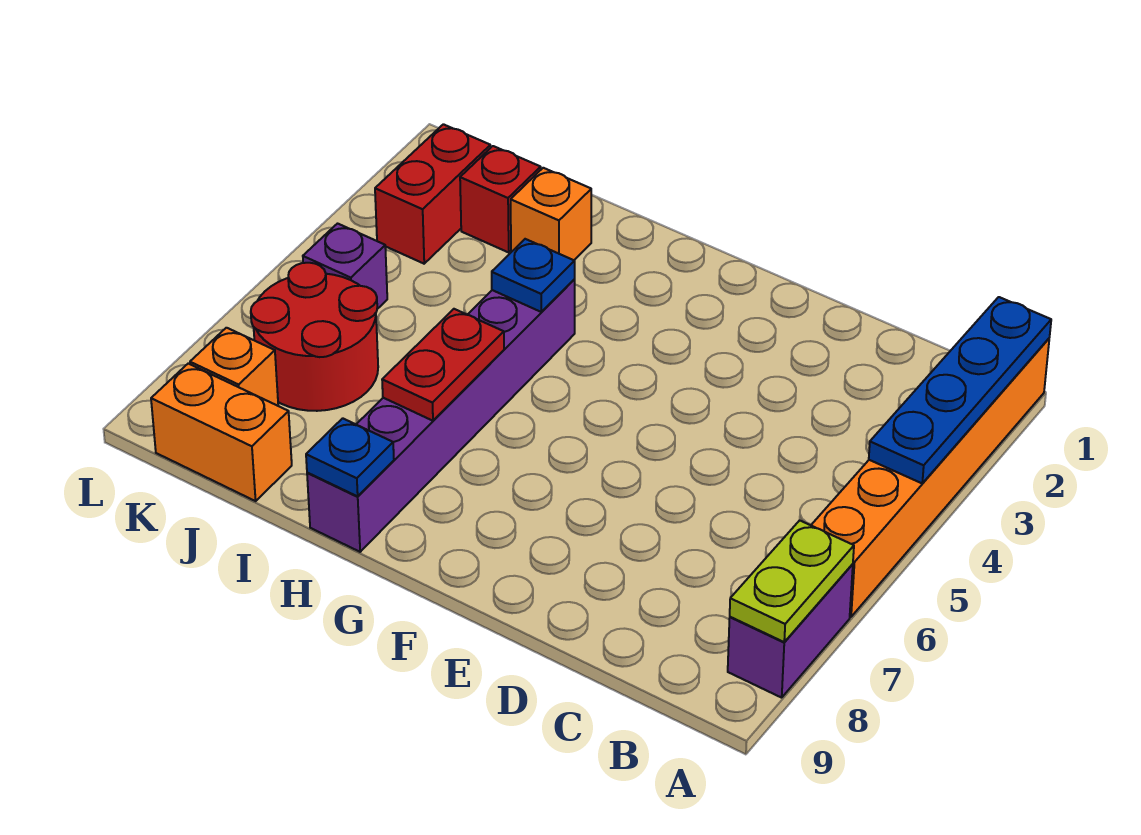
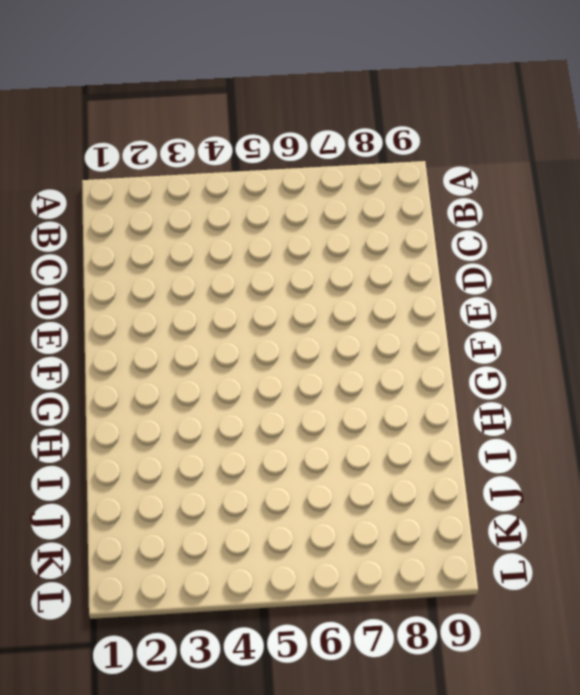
none -> orange brick A1:A6 level 1
none -> purple brick A7:A8 level 1
none -> purple brick H4:H9 level 1

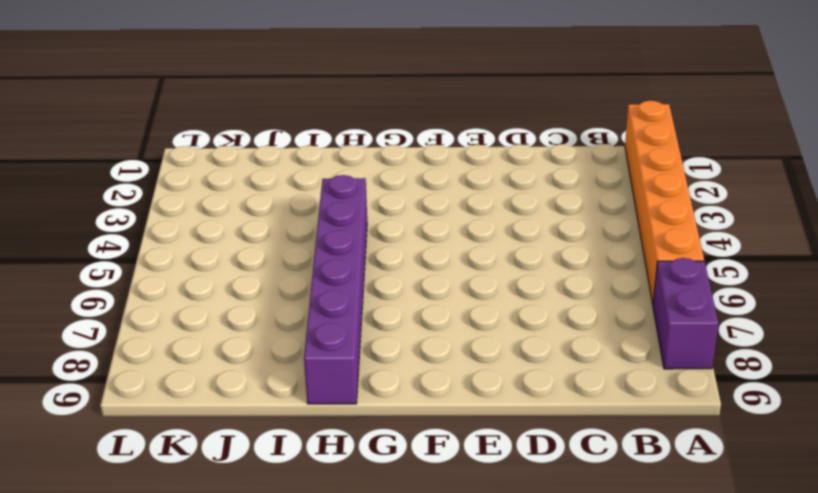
none -> orange brick I2 level 1
none -> red brick J2 level 1
none -> red round brick J6:K7 level 1

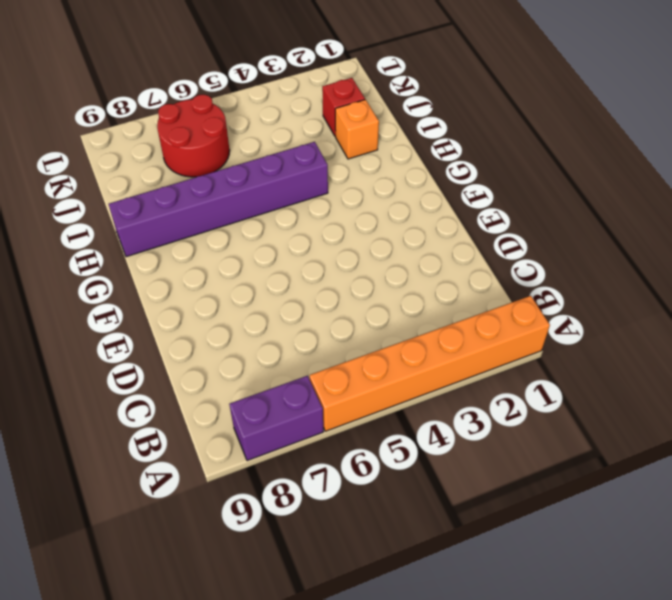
none -> orange brick J9:K9 level 1
none -> red brick K2:K3 level 1
none -> purple brick K5 level 1

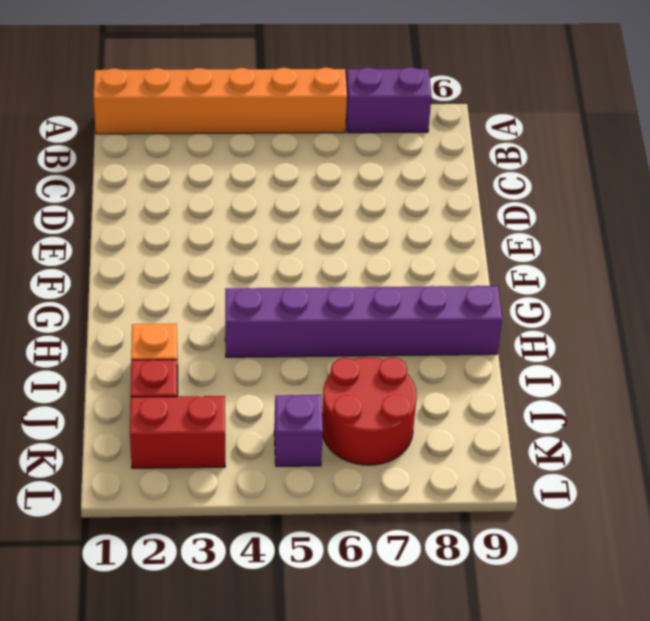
none -> orange brick J9:K9 level 1
none -> orange brick K8 level 1
none -> blue plate A1:A4 level 2

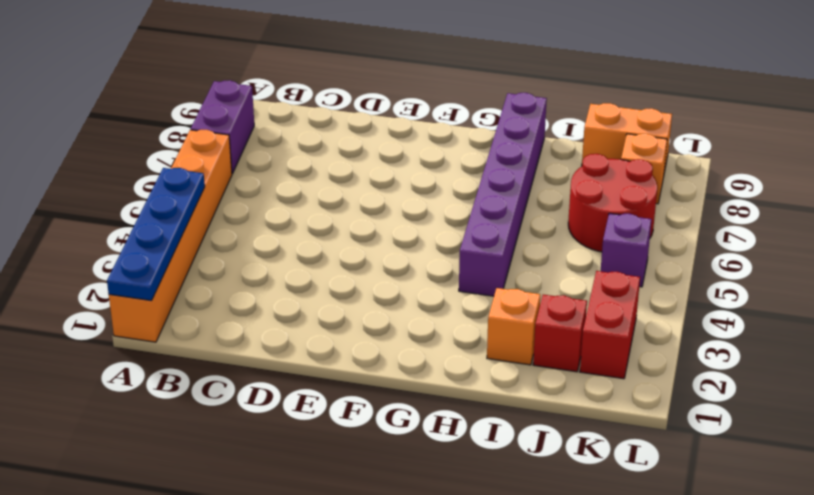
none -> lime plate A7:A8 level 2
none -> blue plate H4 level 2
none -> red plate H6:H7 level 2

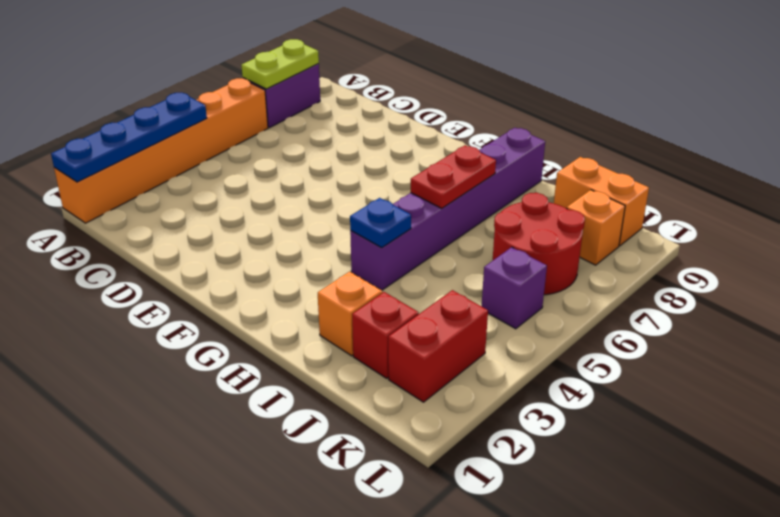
none -> blue plate H9 level 2

